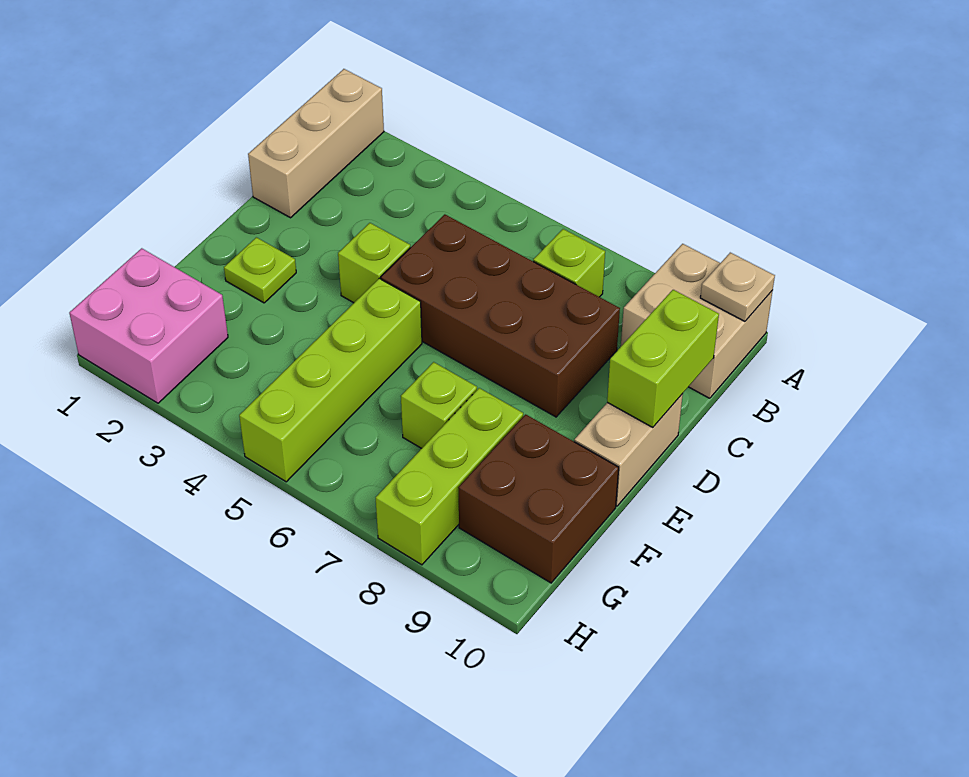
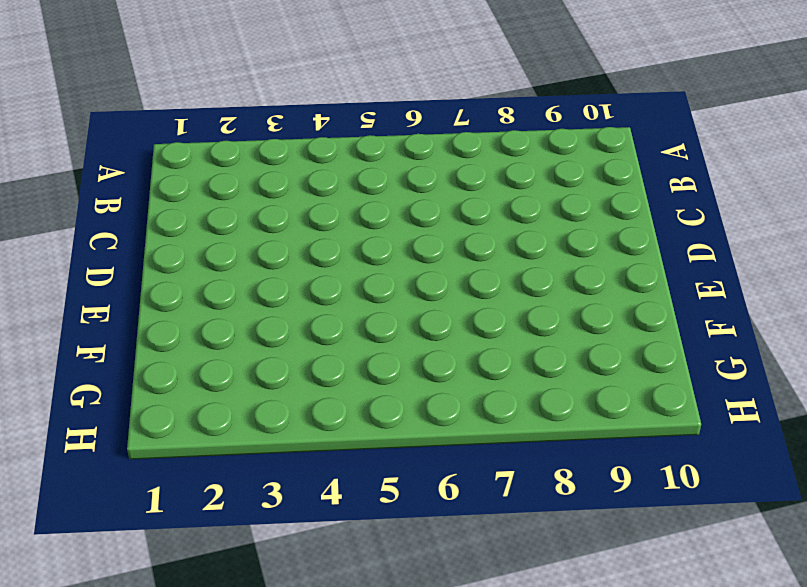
none -> tan brick A1:C1 level 1
none -> tan brick A9:B10 level 1
none -> lime brick B7 level 1

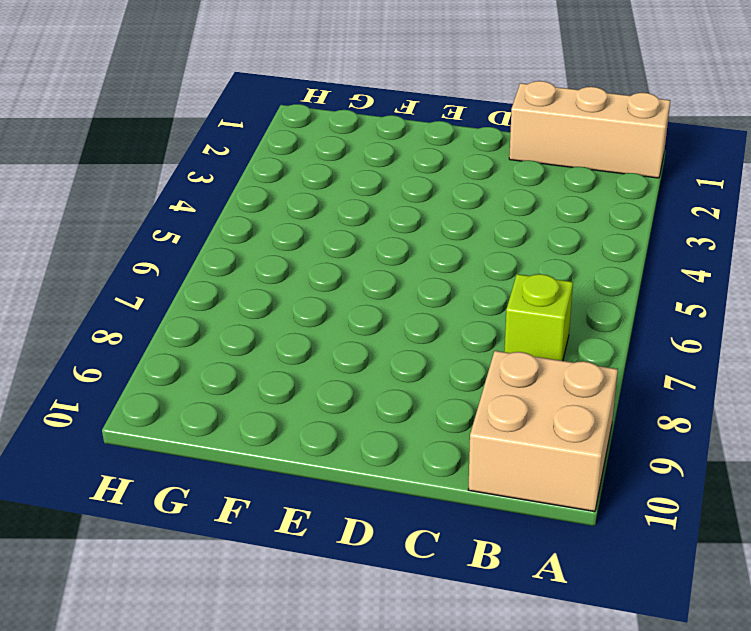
none -> brown brick C5:D8 level 1
none -> lime brick D4 level 1
none -> tan brick D10:E10 level 1

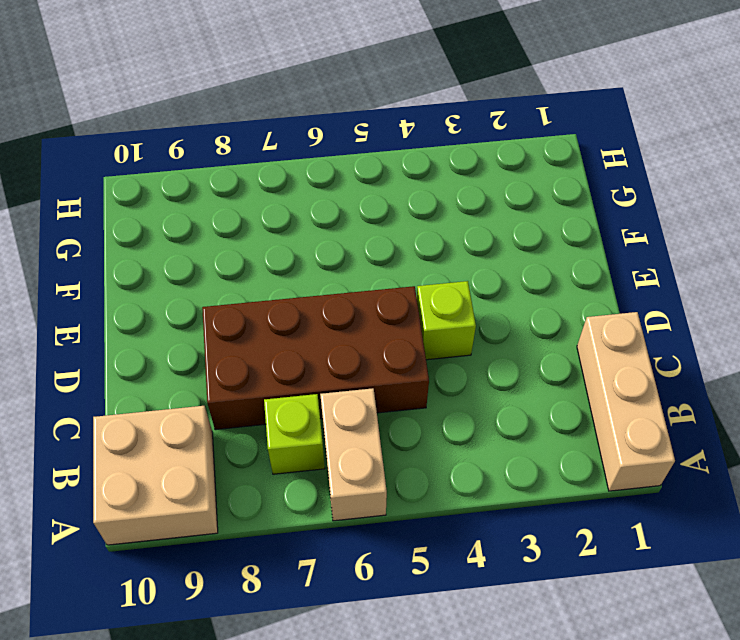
tan brick A6:B6 level 1 -> tan brick D10:E10 level 1
none -> lime plate E2 level 1
none -> lime brick E5:H5 level 1
none -> lime brick F7 level 1

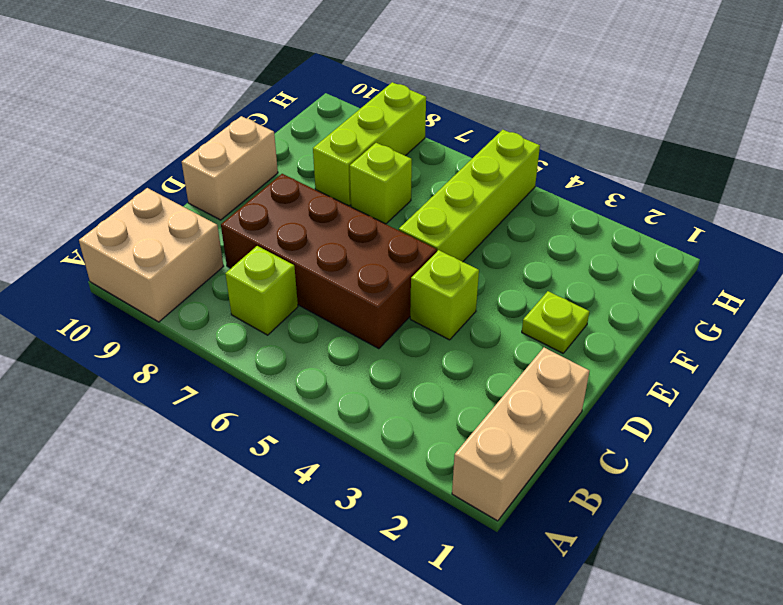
none -> brown brick F9:G10 level 1
none -> pink brick G1:H2 level 1
none -> tan plate A10 level 2

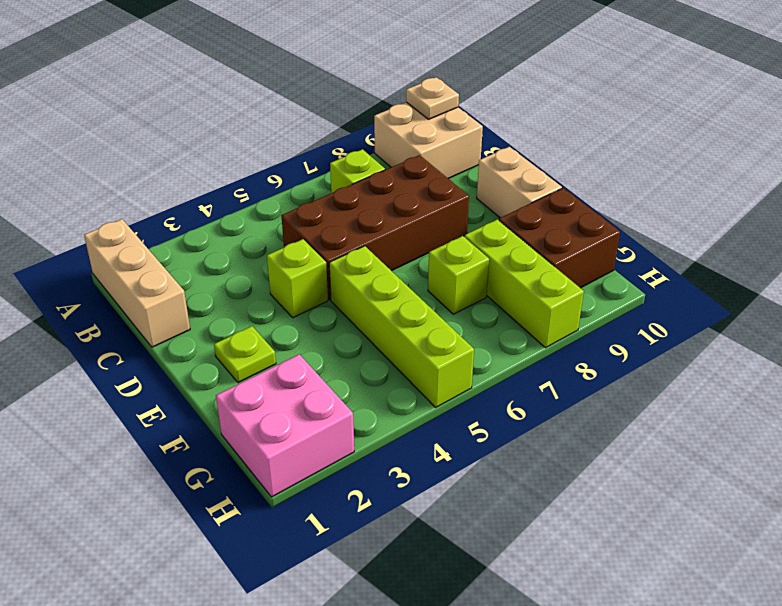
none -> lime brick C10:D10 level 2

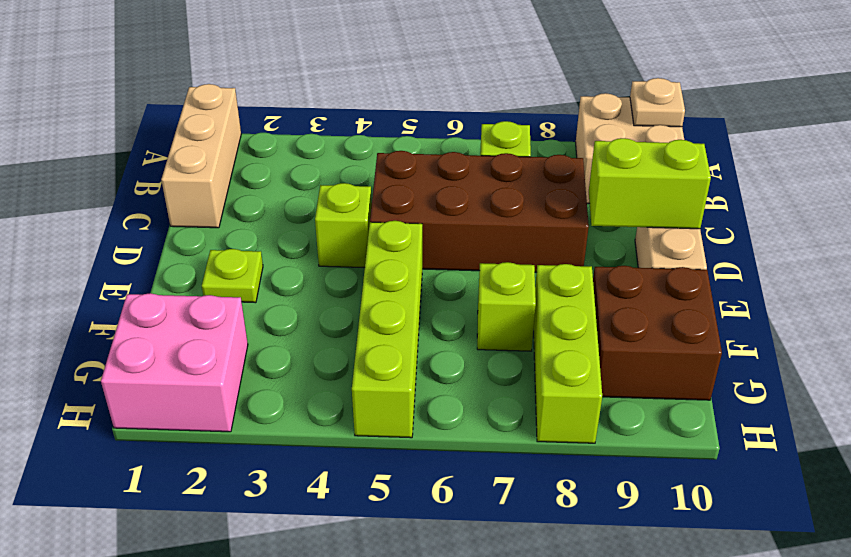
lime brick D9:D10 level 2 -> lime brick C10:D10 level 2

